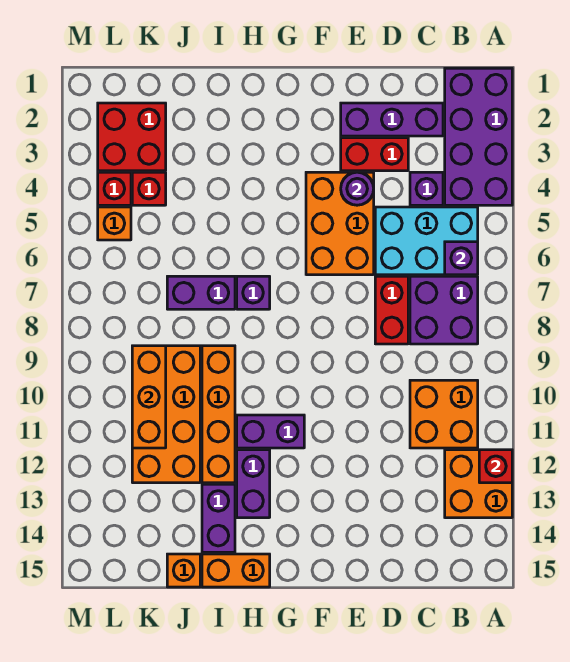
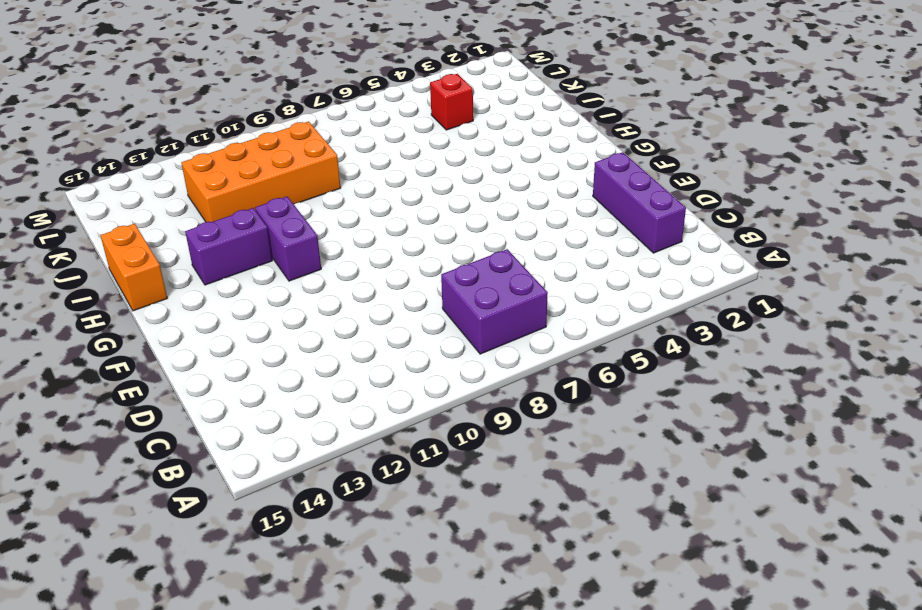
none -> purple brick A1:B4 level 1
none -> orange brick A12:B13 level 1
none -> cyan brick B5:D6 level 1

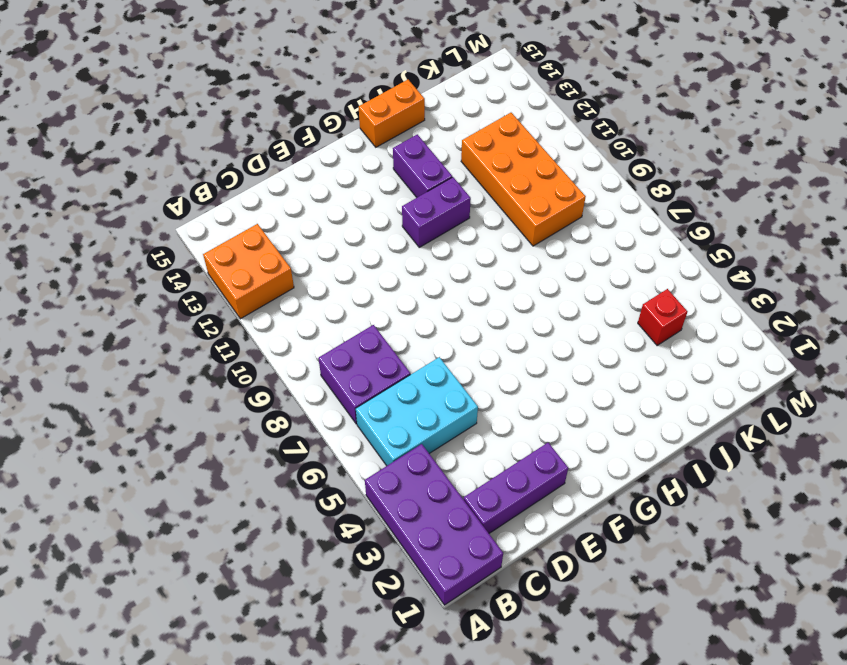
none -> orange brick B10:C11 level 1
none -> purple brick C4 level 1
none -> red brick D3:E3 level 1

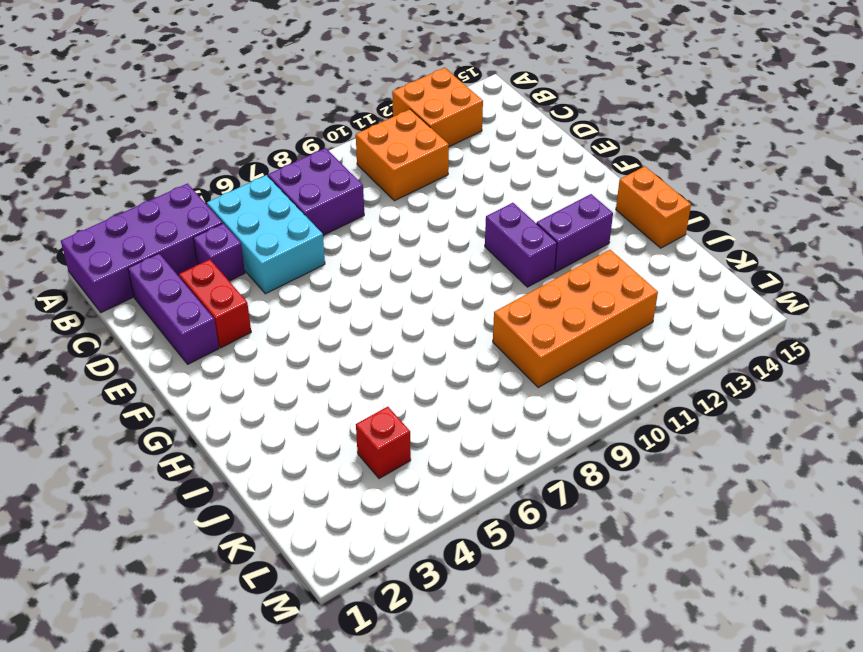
none -> red brick D7:D8 level 1
none -> orange brick E4:F6 level 1
none -> purple brick H7 level 1

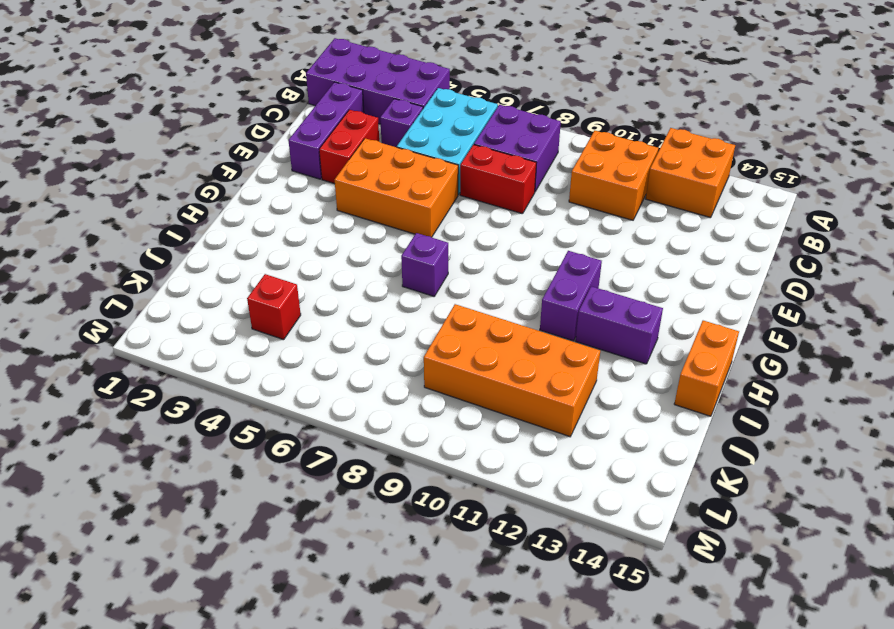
none -> purple brick I7:J7 level 1
none -> orange brick I9:I12 level 1
none -> purple brick I13:I14 level 1

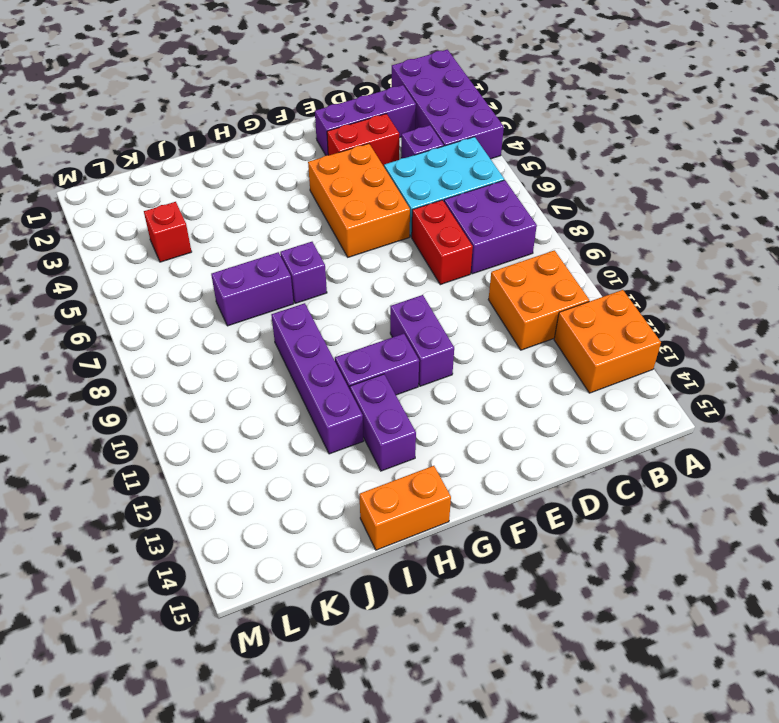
purple brick F10:F11 level 1 -> purple brick I13:I14 level 1
purple brick I9:I12 level 1 -> orange brick I9:I12 level 1
none -> orange brick J9:K12 level 1
none -> orange brick J15 level 1
none -> red brick K2:L3 level 1

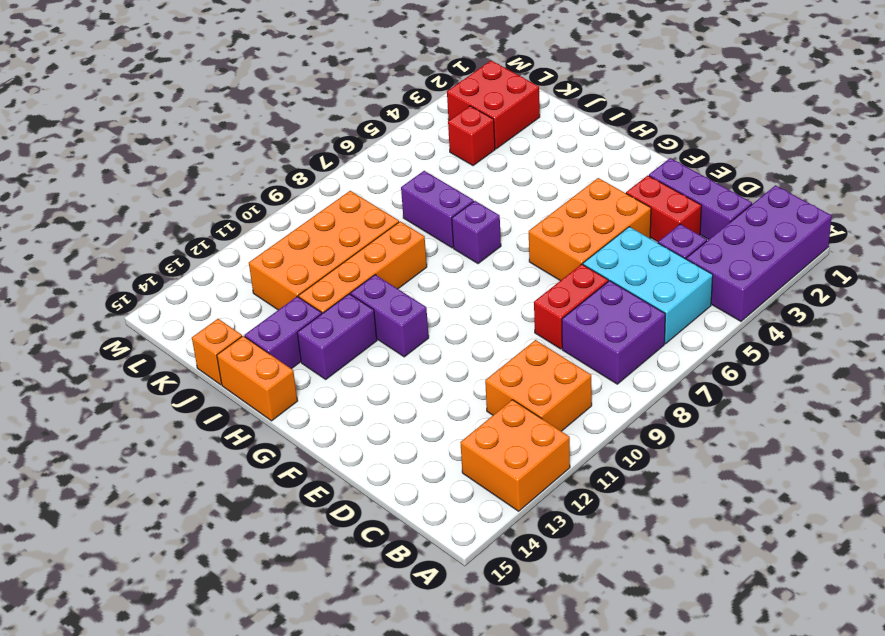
none -> red brick L4 level 1
none -> orange brick L5 level 1
none -> red brick A12 level 2

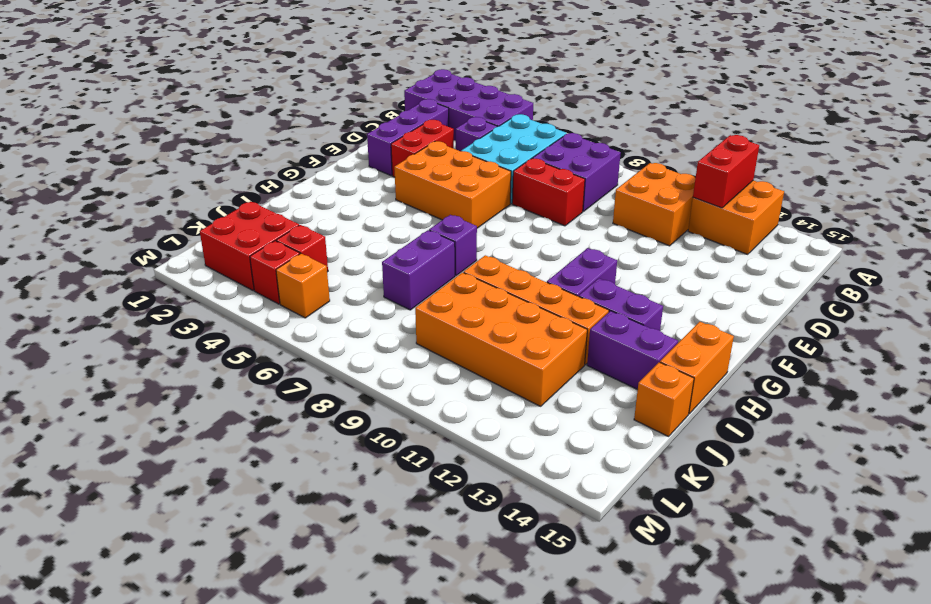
red brick A12:B12 level 2 -> red brick A12 level 2
none -> purple brick B6 level 2
none -> purple round brick E4 level 2
none -> orange brick K9:K11 level 2

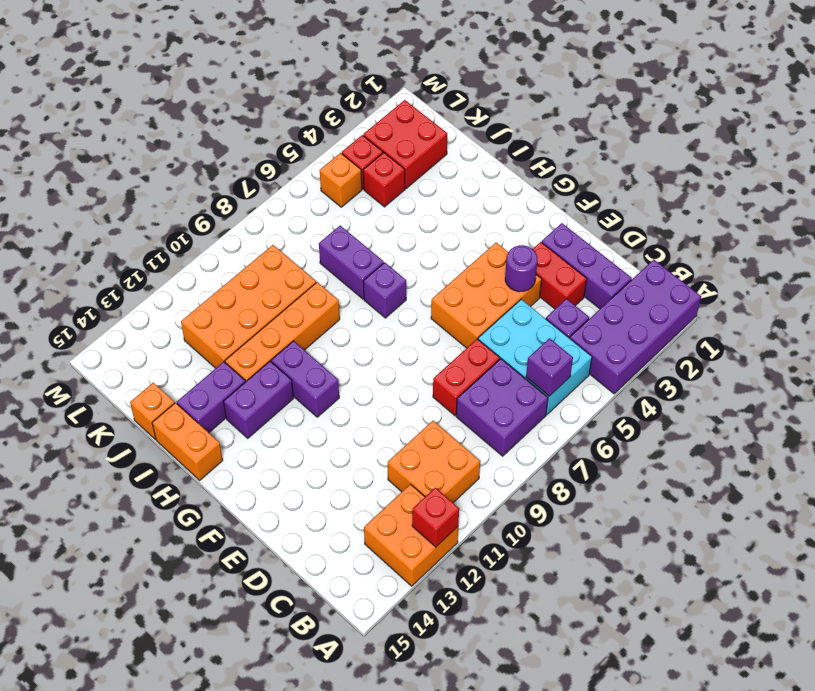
none -> orange brick K9:K11 level 2

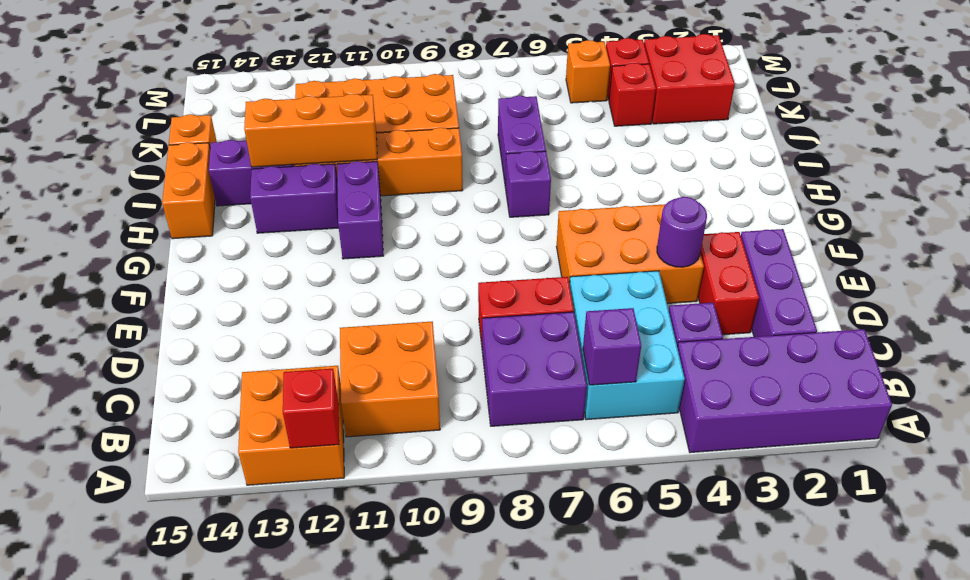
orange brick I11:I13 level 2 -> orange brick K9:K11 level 2

